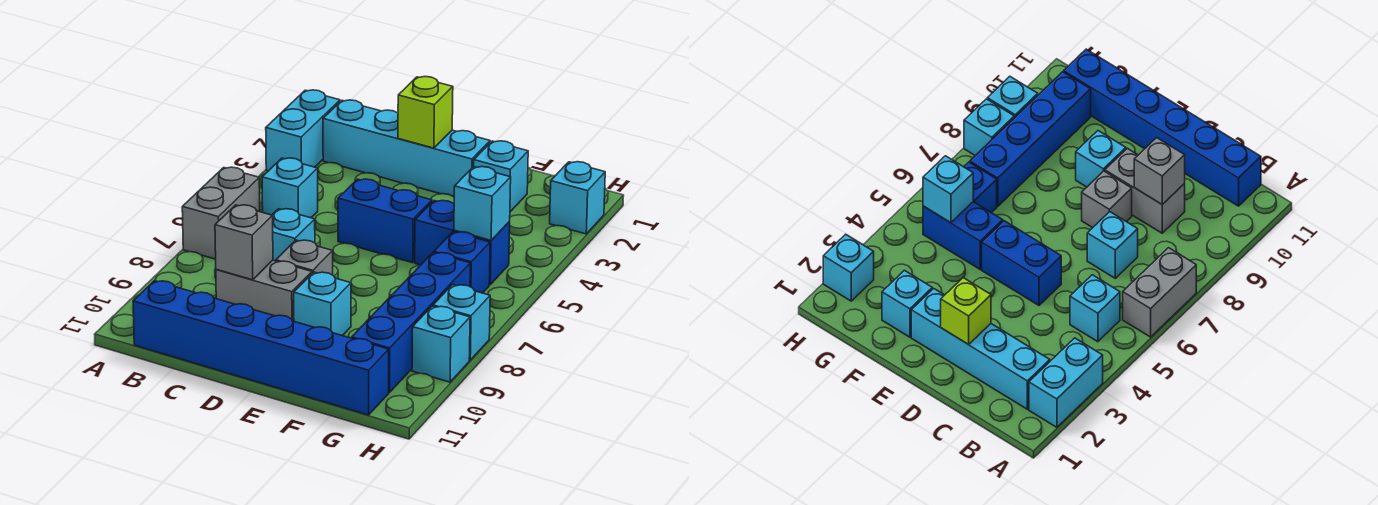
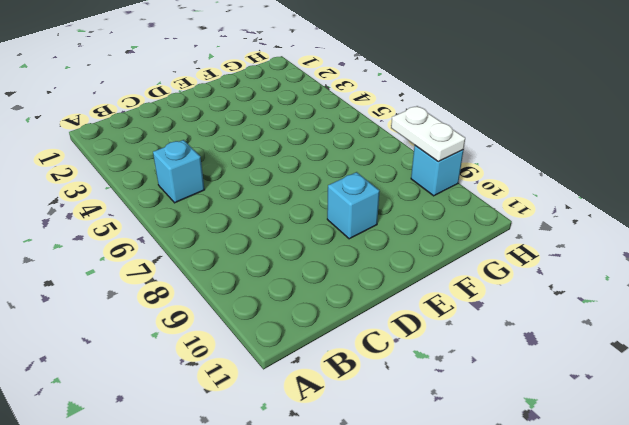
white plate H8:H9 level 2 -> none
none -> cyan brick A2:A3 level 1
none -> grey brick A6:A7 level 1
none -> cyan brick B2:E2 level 1

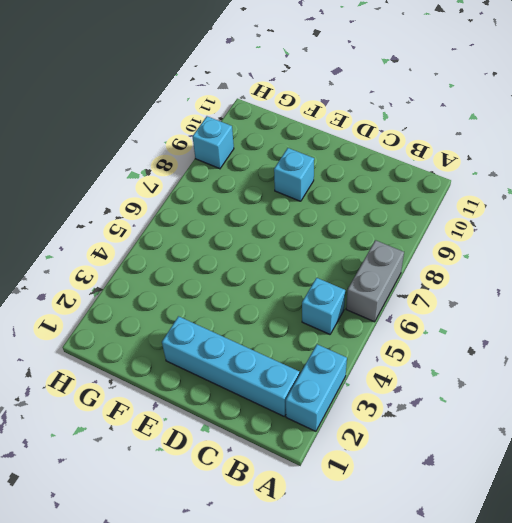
none -> blue brick B11:G11 level 1
none -> cyan brick C7 level 1
none -> grey brick C9:D9 level 1

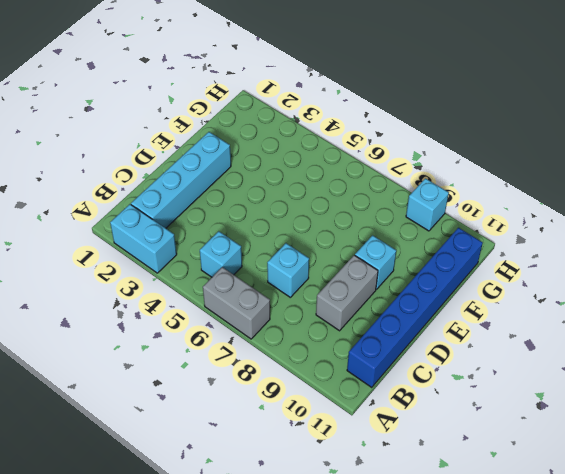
none -> blue brick D5:E5 level 1
none -> grey brick D8 level 1
none -> cyan brick F2 level 1

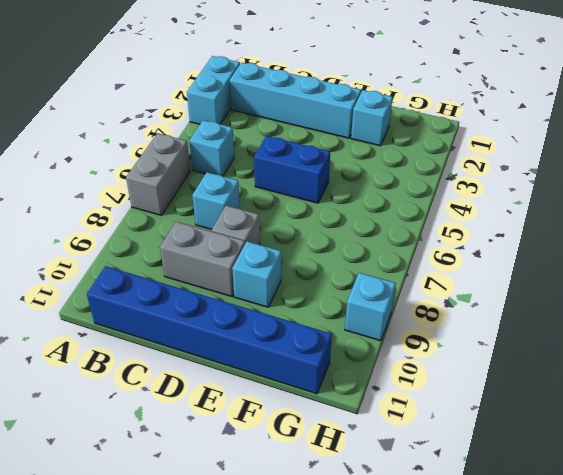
none -> blue brick F5:G5 level 1
none -> blue brick G6 level 1
none -> blue brick G7:G10 level 1

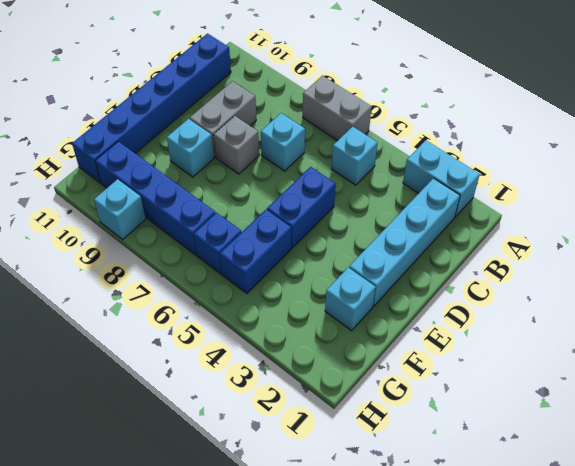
none -> cyan brick H2 level 1
none -> cyan brick H8 level 1
none -> grey brick C9 level 2

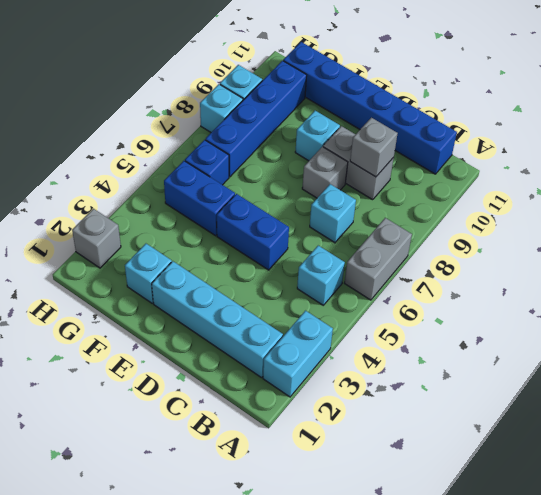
grey brick H2 level 1 -> cyan brick H2 level 1
none -> lime brick D2 level 2
none -> cyan brick G5 level 2

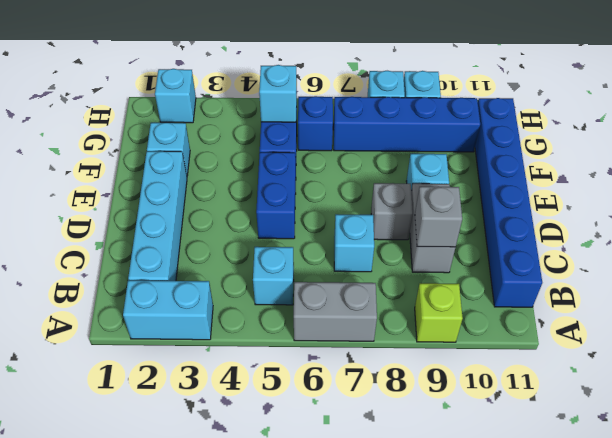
lime brick A9 level 1 -> lime brick D2 level 2

